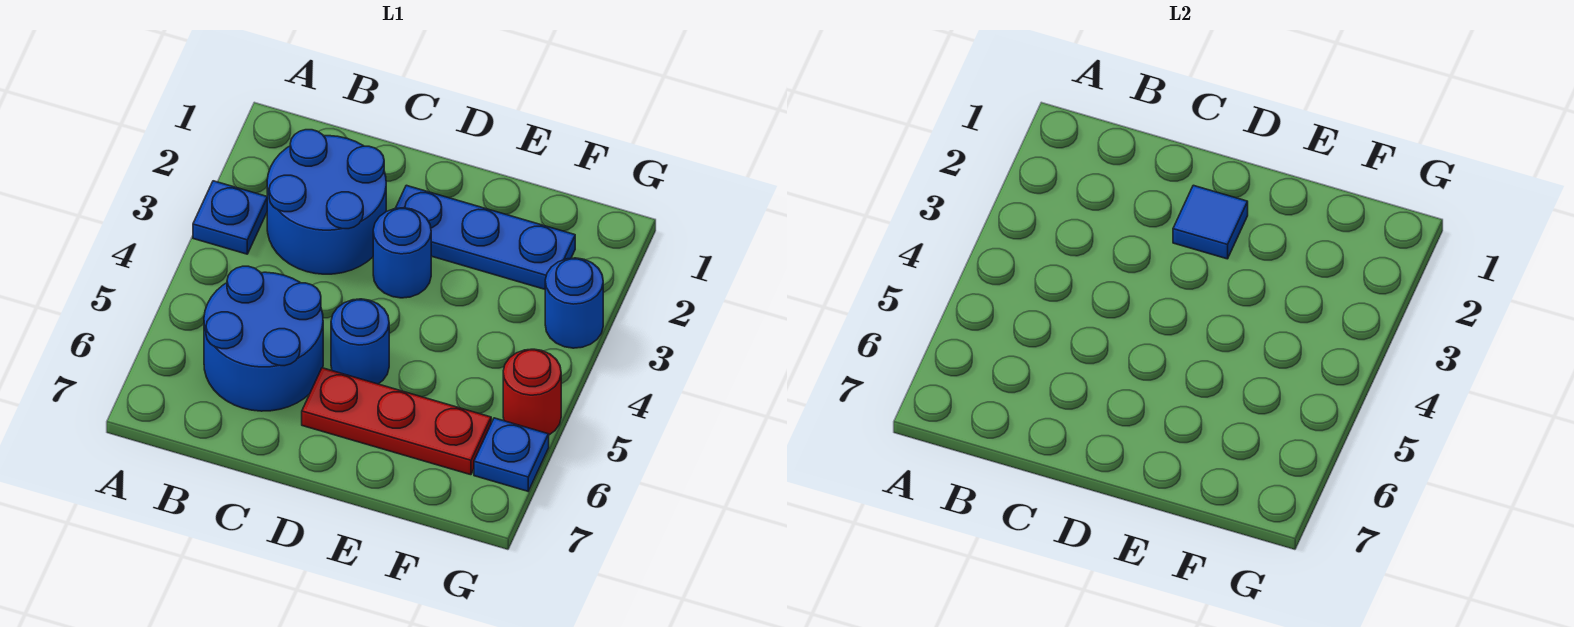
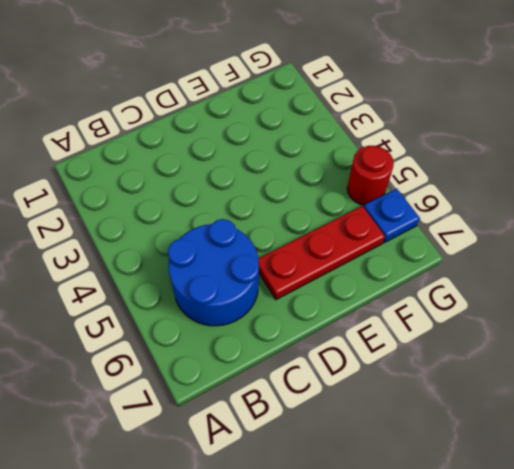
none -> blue plate A3 level 1
none -> blue round brick B2:C3 level 1

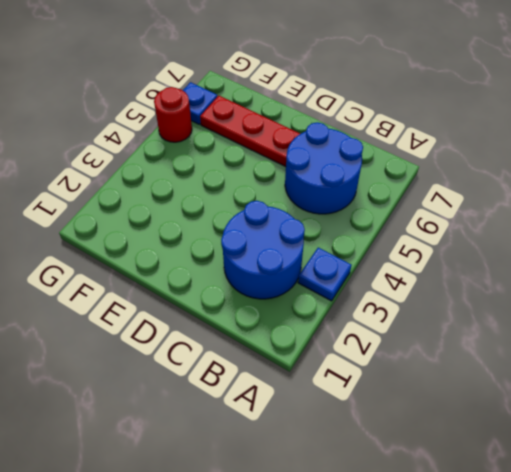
none -> blue plate D2:F2 level 1
none -> blue round brick D3 level 1

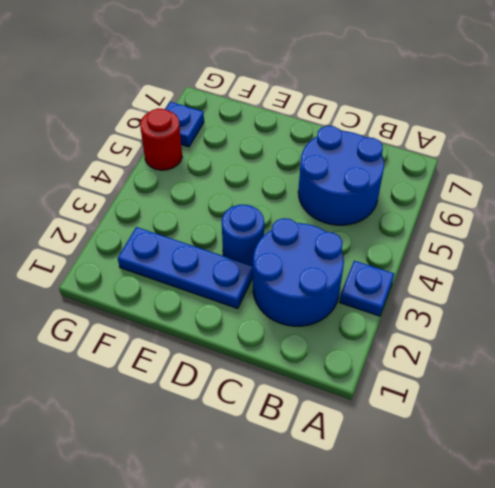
none -> blue round brick D5 level 1
none -> red plate D6:F6 level 1

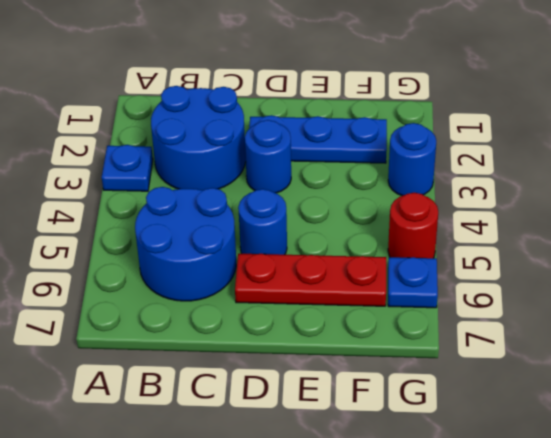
none -> blue tile D2 level 2

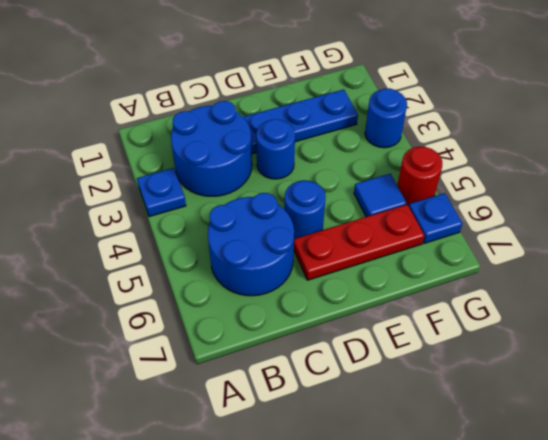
blue tile F5 level 1 -> blue tile D2 level 2

